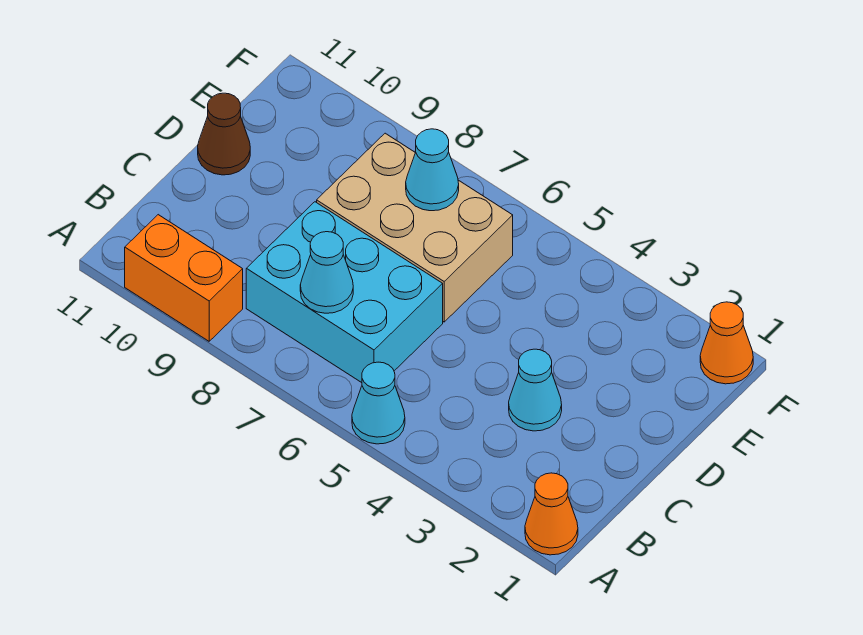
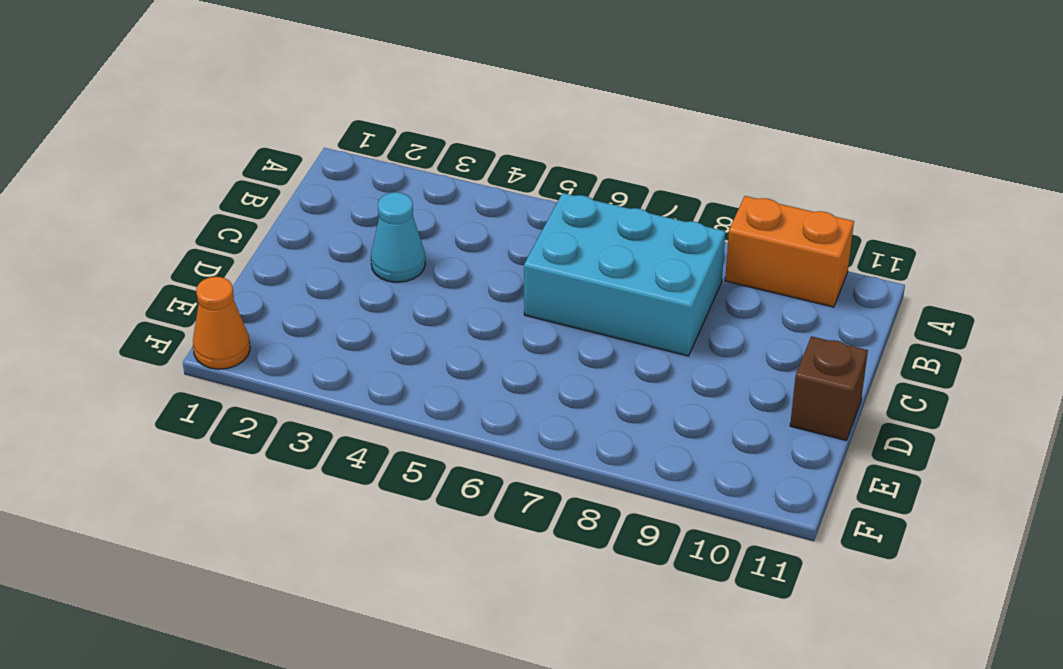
brown brick D11 level 1 -> brown cone D11 level 1
none -> orange cone A1 level 1
none -> cyan cone A5 level 1

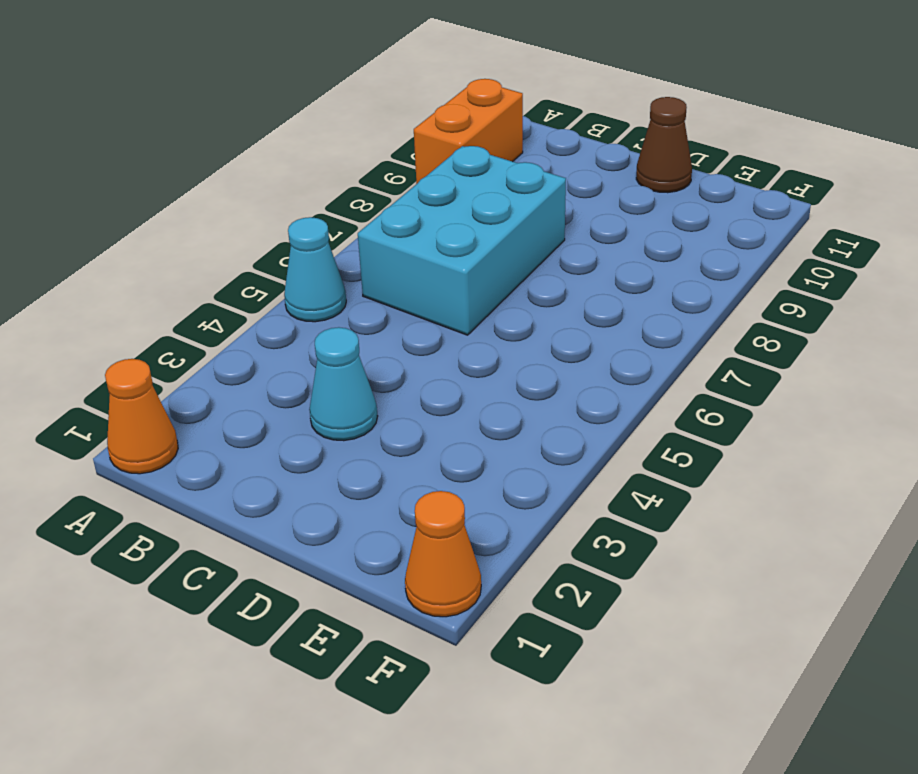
none -> tan brick D6:E8 level 1
none -> cyan cone B7 level 2

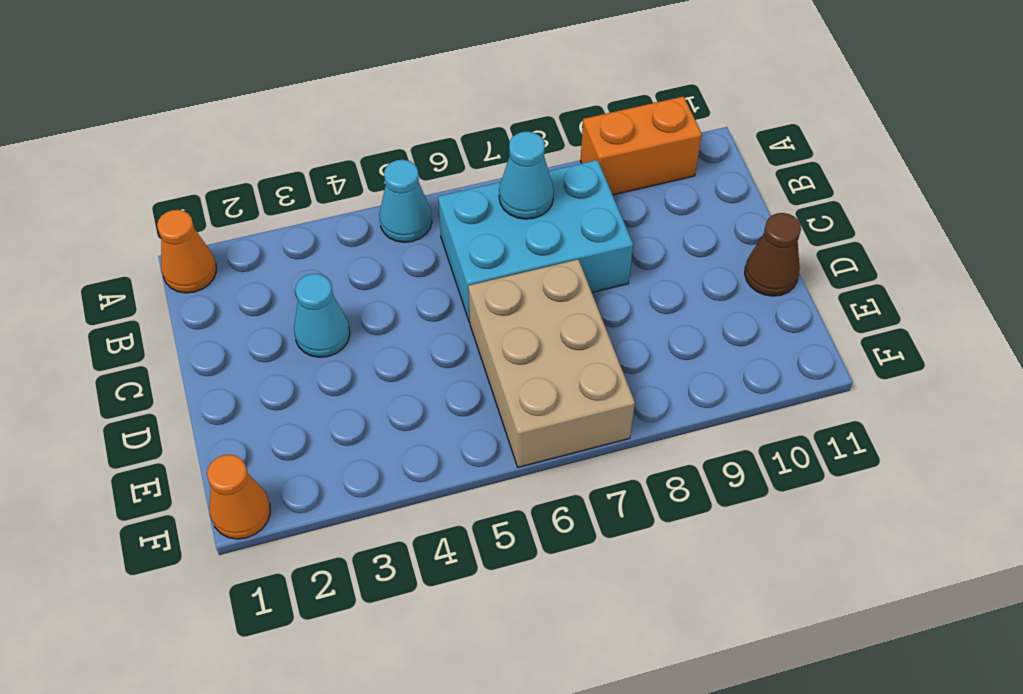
tan brick D6:F7 level 1 -> tan brick D6:E8 level 1
none -> cyan cone E7 level 2

